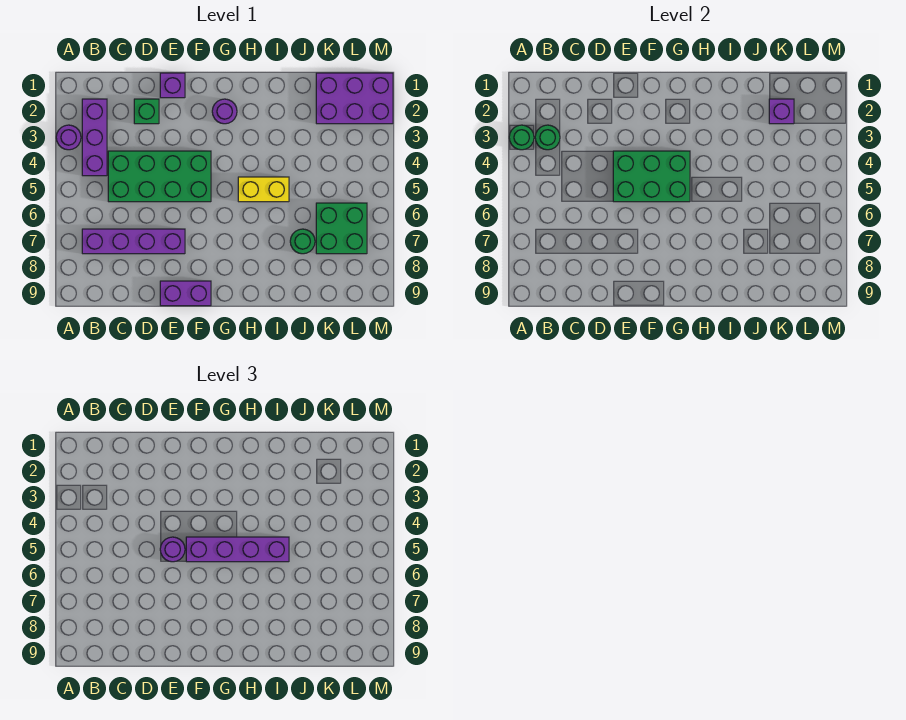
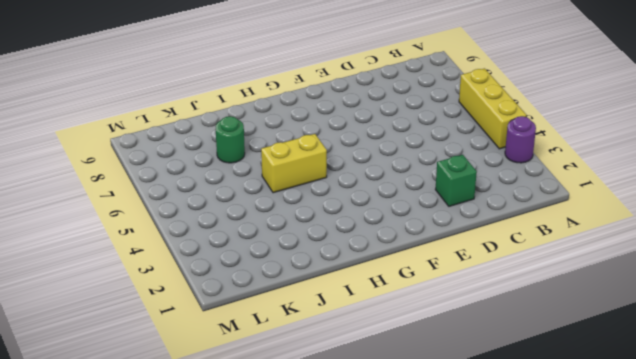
yellow brick A4:A6 level 1 -> none
none -> purple brick B2:B4 level 1
none -> purple brick B7:E7 level 1
none -> green brick C4:F5 level 1

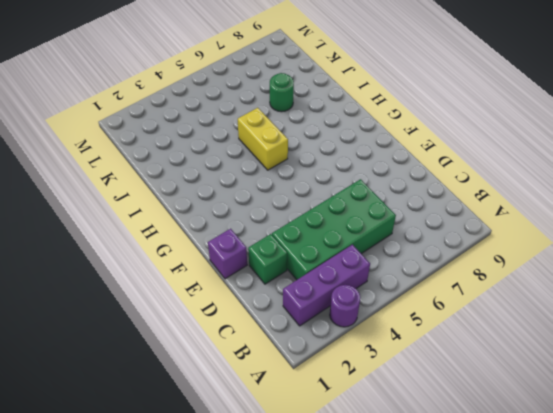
green brick C3:D6 level 1 -> green brick C4:F5 level 1
none -> purple brick B7:E7 level 1
none -> purple brick E9:F9 level 1
none -> purple round brick G2 level 1

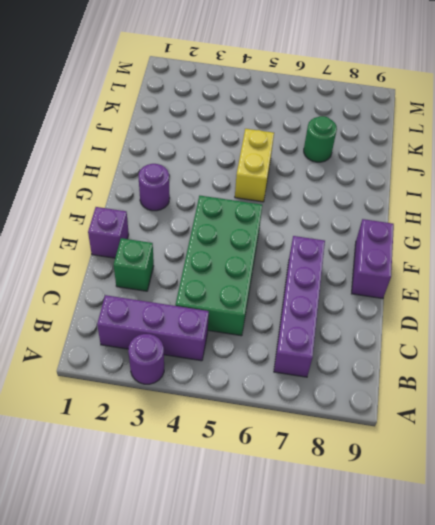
none -> purple brick K1:M2 level 1
none -> green brick K6:L7 level 1
none -> green round brick A3 level 2

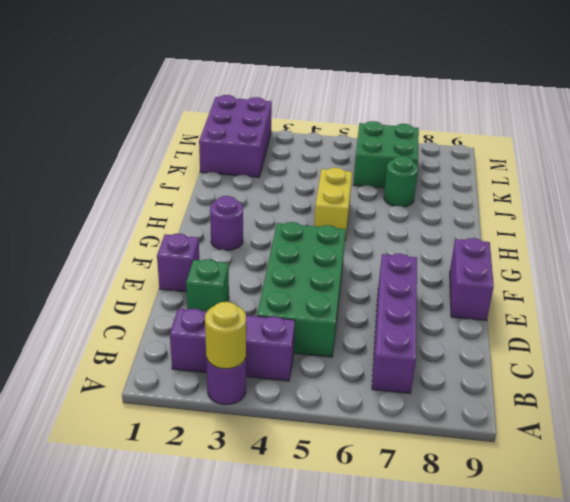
yellow round brick A3 level 2 -> green round brick A3 level 2
none -> green round brick B3 level 2
none -> green brick E4:G5 level 2
none -> purple brick K2 level 2

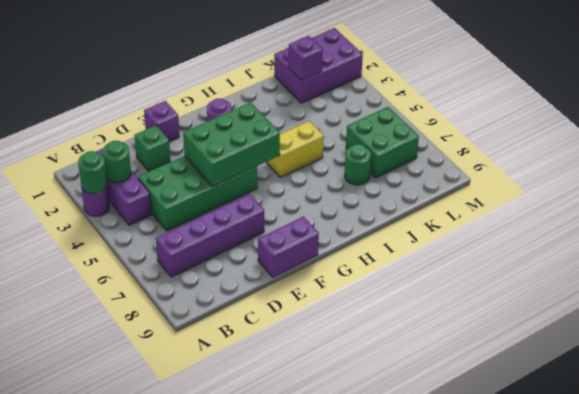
none -> purple round brick E5 level 3
none -> purple brick F5:I5 level 3

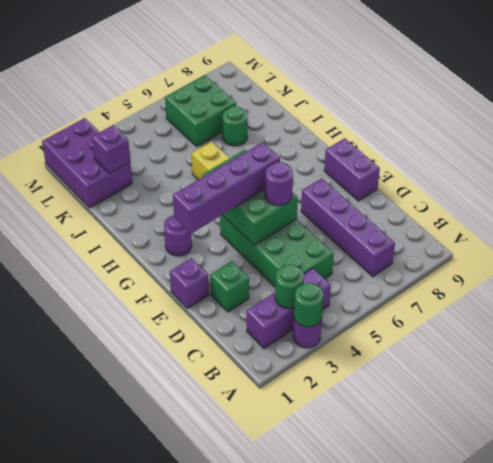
purple brick F2:F5 level 3 -> purple brick F5:I5 level 3

